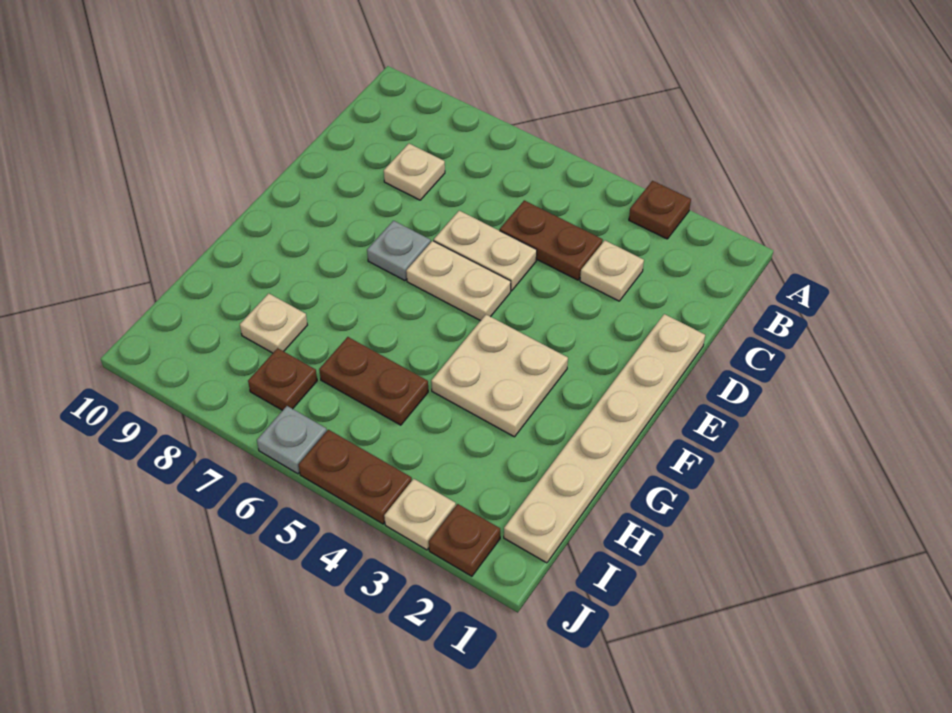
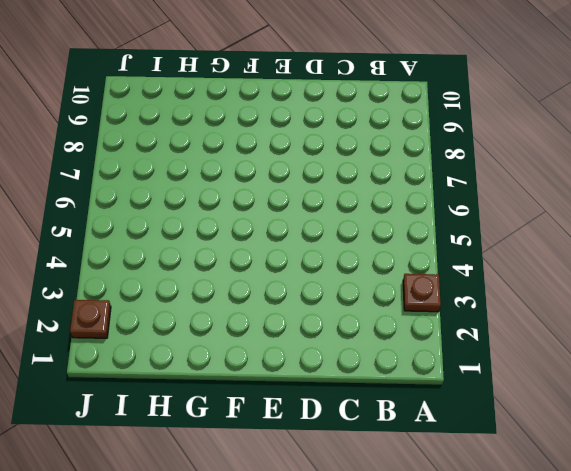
none -> tan plate C3 level 1
none -> brown plate C4:C5 level 1
none -> tan plate C8 level 1

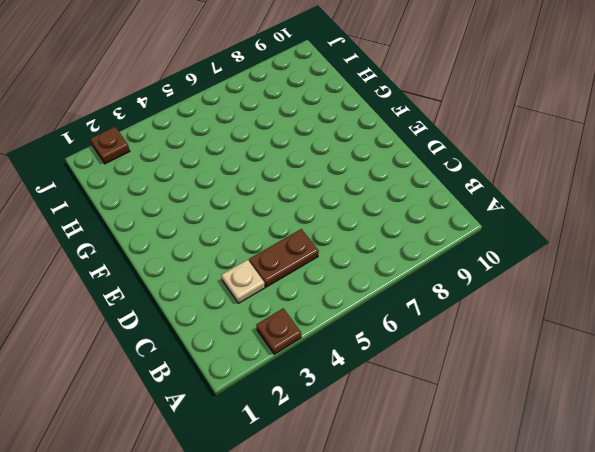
none -> tan plate C8 level 1
none -> tan plate D1:I1 level 1
none -> tan plate D5:D6 level 1

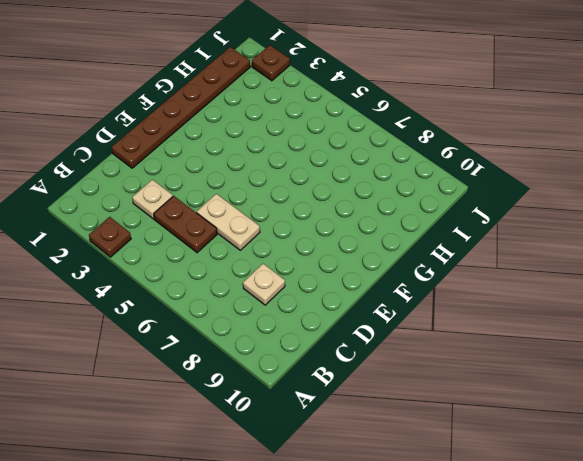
brown plate D1:I1 level 1 -> tan plate D1:I1 level 1
none -> tan plate E5:E6 level 1
none -> grey plate E7 level 1
none -> tan plate F3:G4 level 1

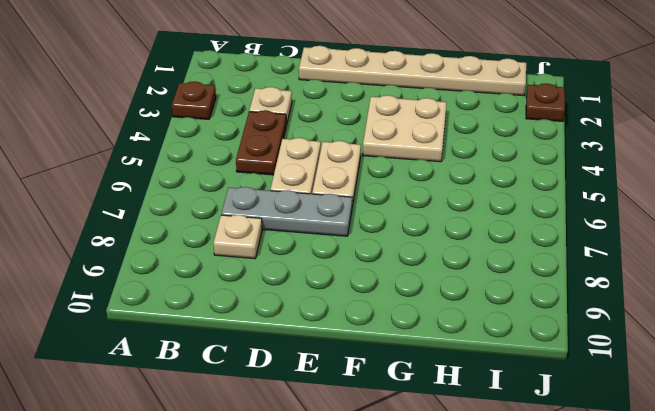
grey plate C7:E7 level 1 -> grey plate E7 level 1
none -> brown plate H5:H6 level 1
none -> tan plate H8 level 1
none -> brown plate I7 level 1

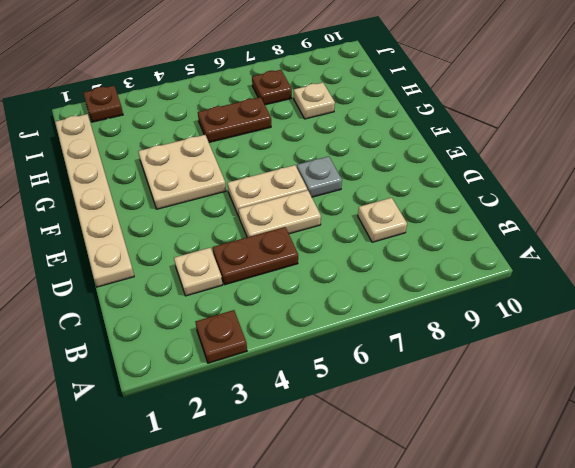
none -> tan plate J3 level 1
none -> brown plate J4:J5 level 1
none -> grey plate J6 level 1

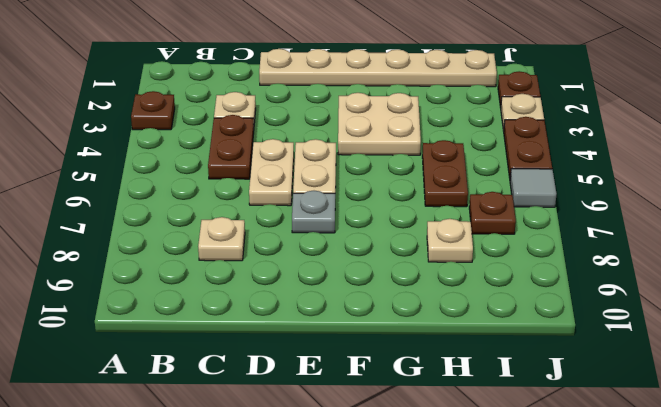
grey tile J6 level 1 -> grey plate J6 level 1

